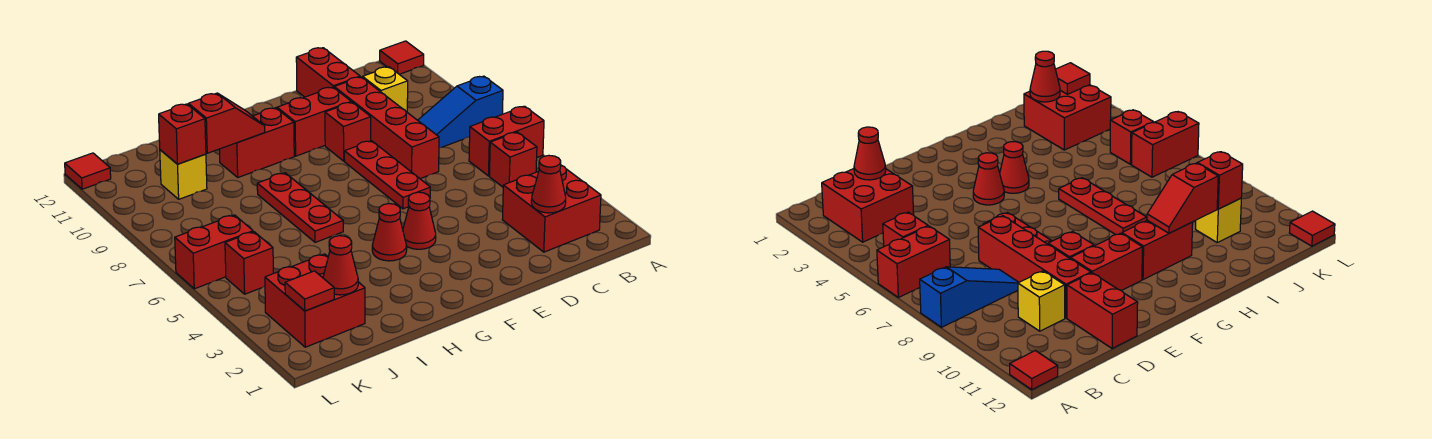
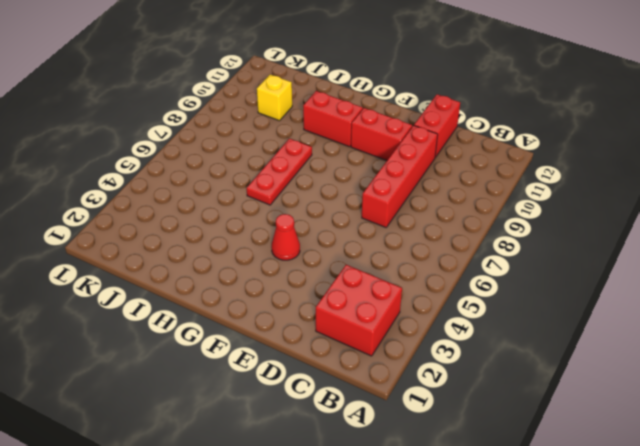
none -> red brick A6:B6 level 1
none -> blue slope A8:C8 level 1 top A
none -> red tile A12 level 1

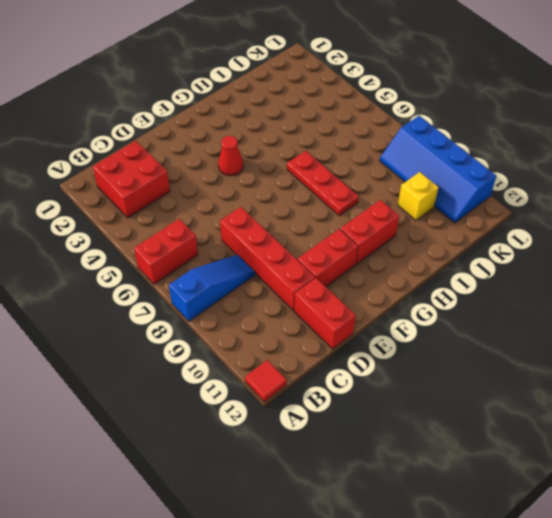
blue slope K8:L11 level 1 top L -> none
none -> red brick B5 level 1
none -> yellow brick C10 level 1
none -> red plate E6:E8 level 1

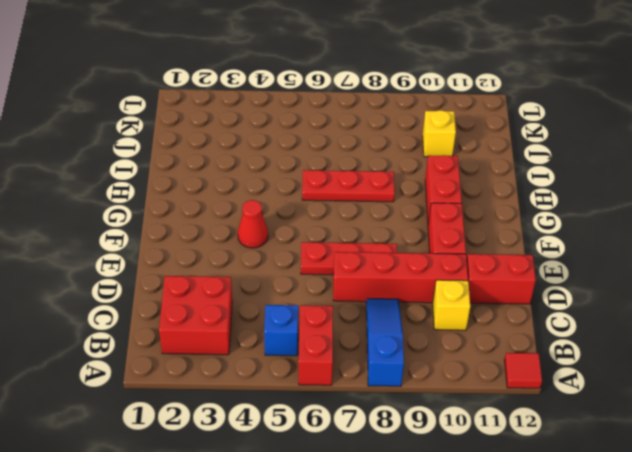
blue brick B5 level 1 -> red brick B5 level 1
none -> red brick E9 level 1
none -> red cone G4 level 1
none -> red brick J2:K3 level 1

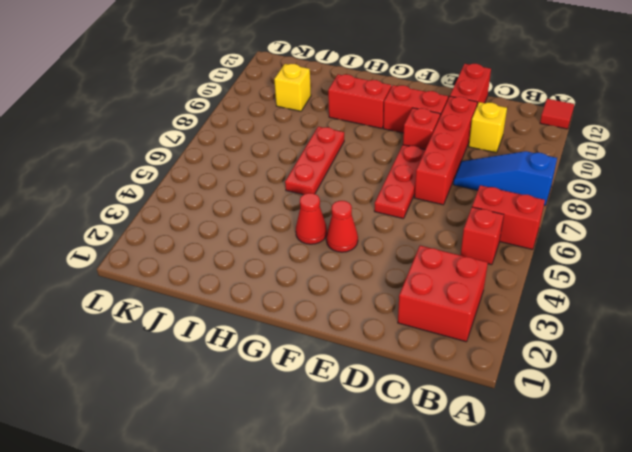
none -> red brick J2:K3 level 1
none -> red brick K5 level 1
none -> red brick K6:L6 level 1

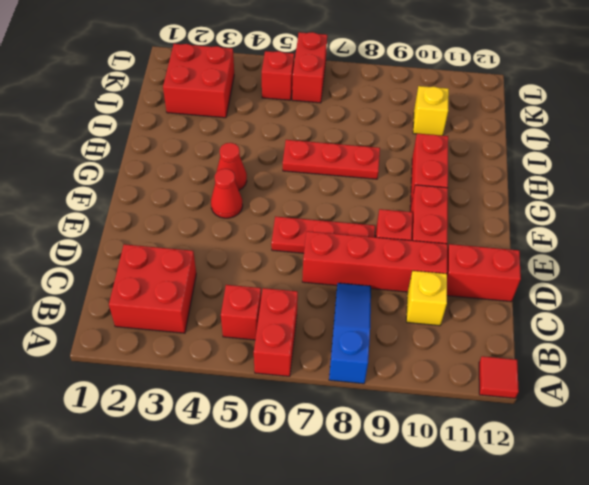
none -> red tile L12 level 1
none -> red cone C2 level 2
none -> red slope H10:I10 level 2 top I

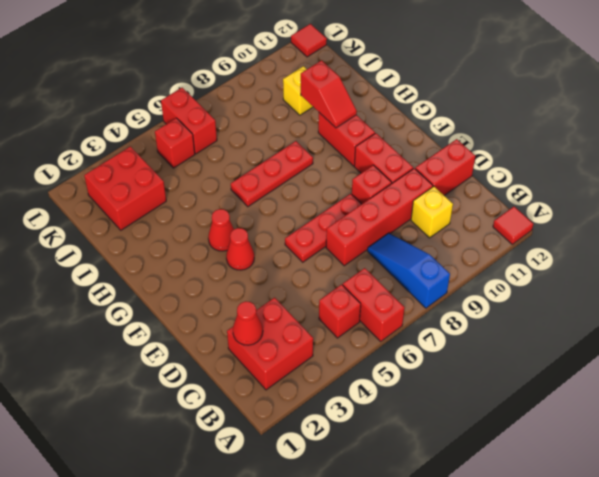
none -> red cone J2 level 2
none -> red brick J10 level 2
none -> red tile K2 level 2

